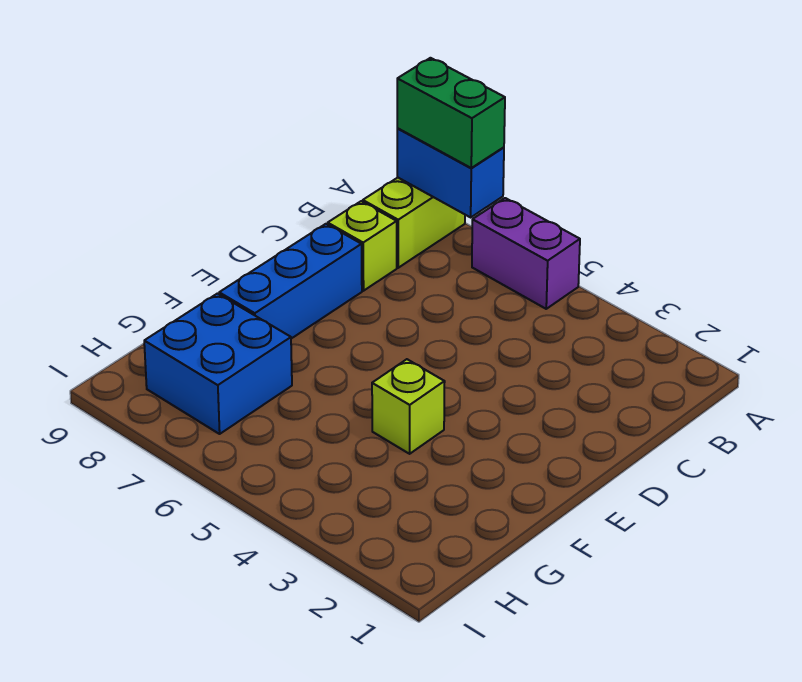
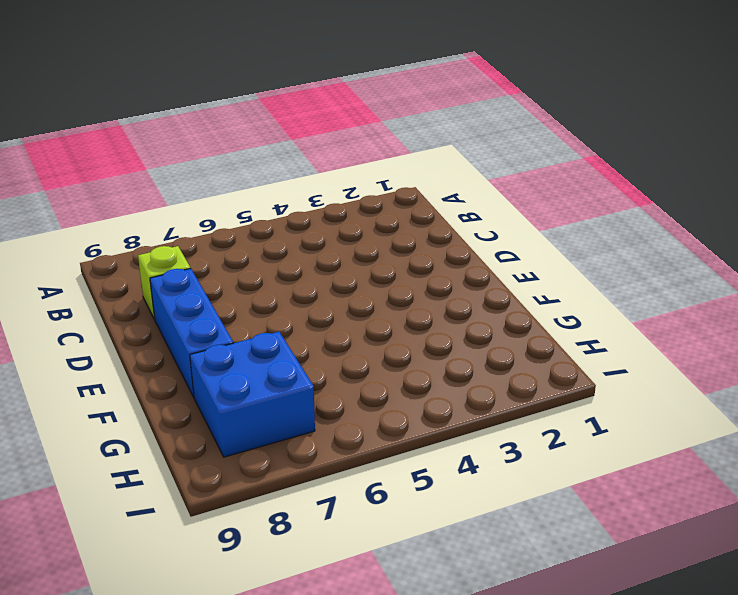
none -> purple brick A5:A6 level 1
none -> lime brick A8:B8 level 1

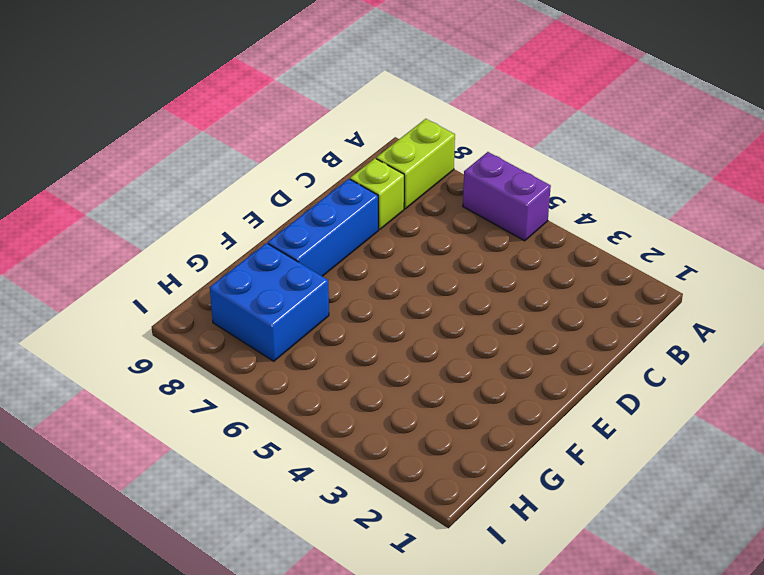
none -> lime brick F4 level 1
none -> blue brick A7:A8 level 2

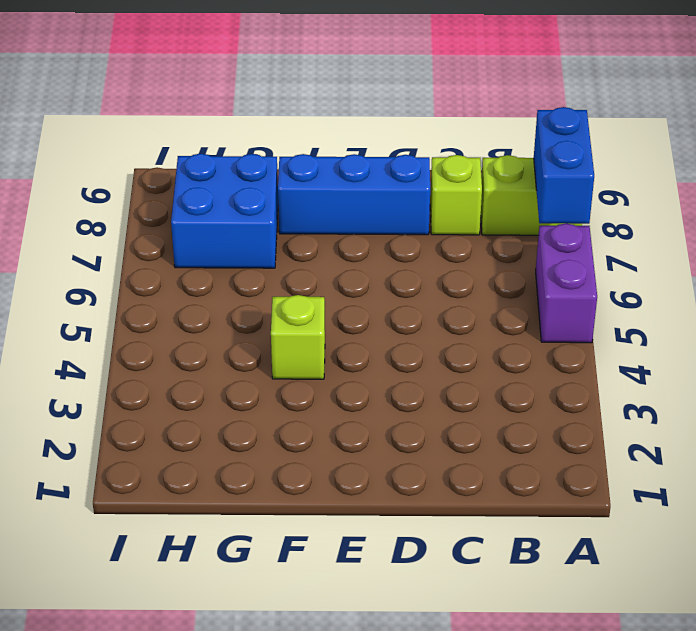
none -> green brick A7:A8 level 3

